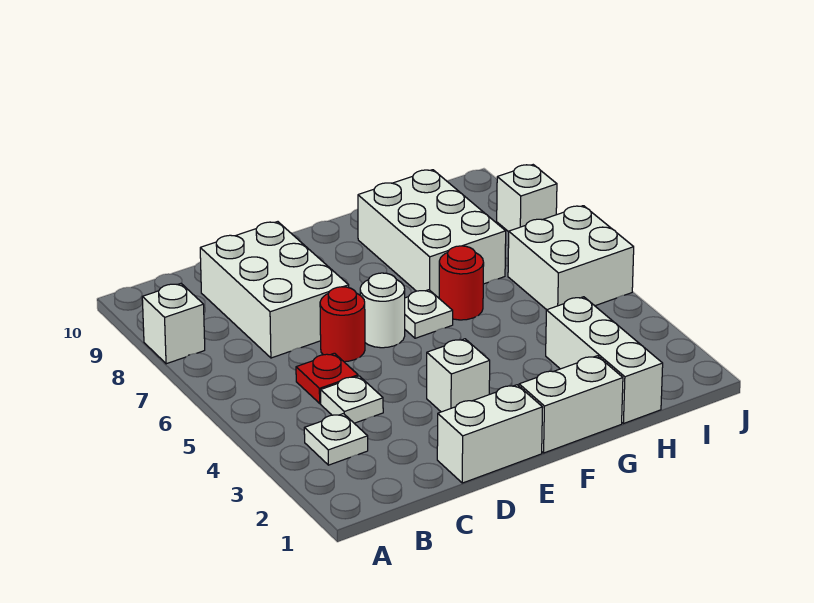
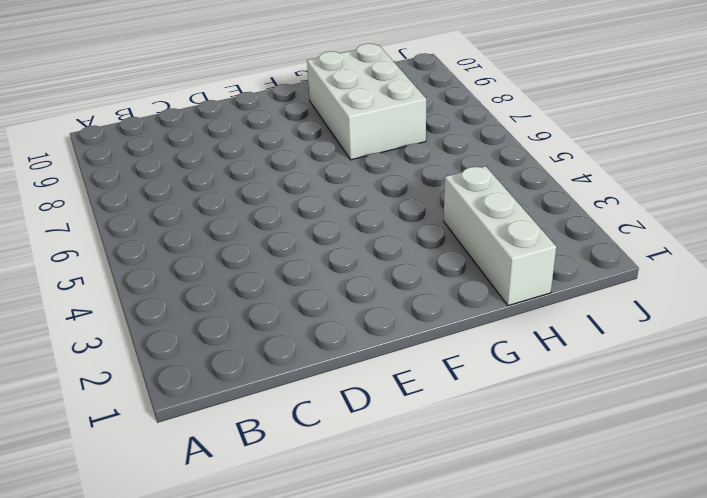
none -> white brick A8 level 1
none -> white plate B3 level 1
none -> white plate C4 level 1

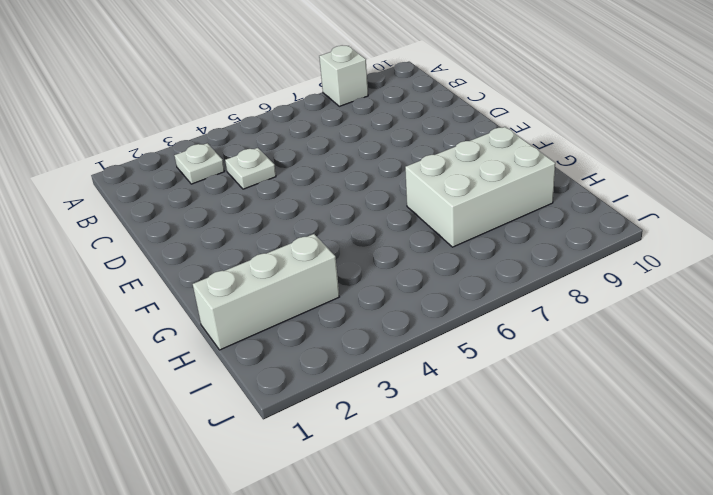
none -> red plate C5 level 1
none -> white brick C7:D9 level 1
none -> white brick D1:E1 level 1

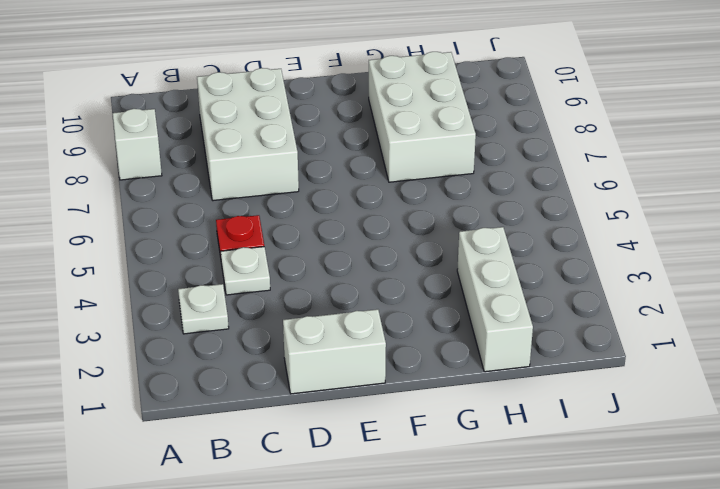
none -> red round brick D6 level 1
none -> white brick E3 level 1
none -> white round brick E6 level 1

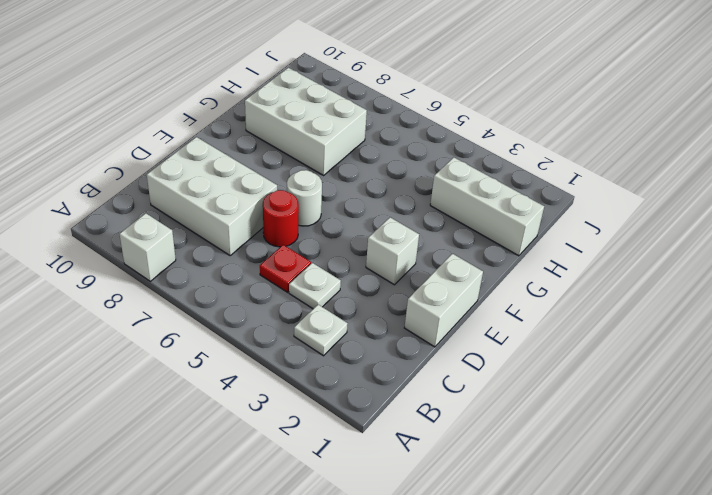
none -> white brick F1:G1 level 1
none -> white plate F6 level 1
none -> red round brick G6 level 1

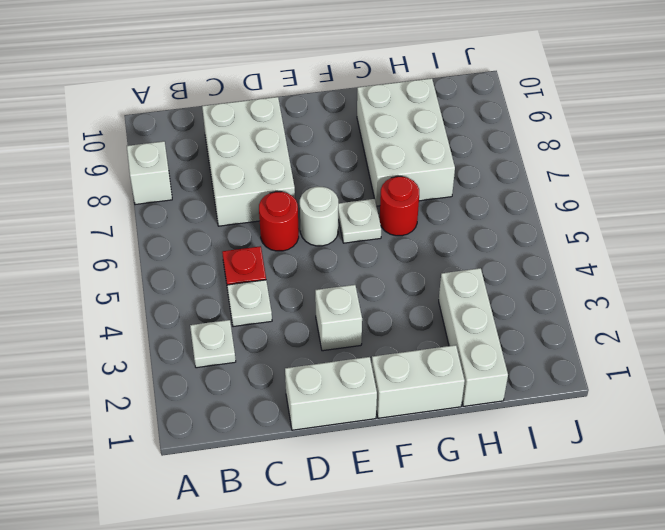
none -> white brick I5:J6 level 1
none -> white brick J8 level 1

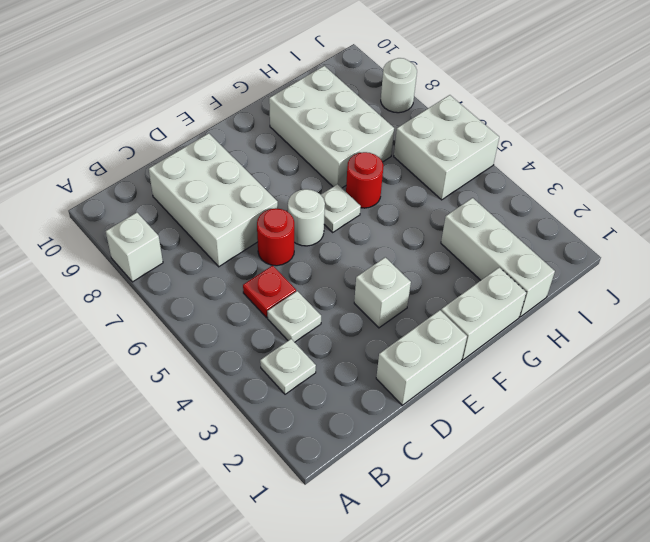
white round brick J8 level 1 -> white brick J8 level 1

